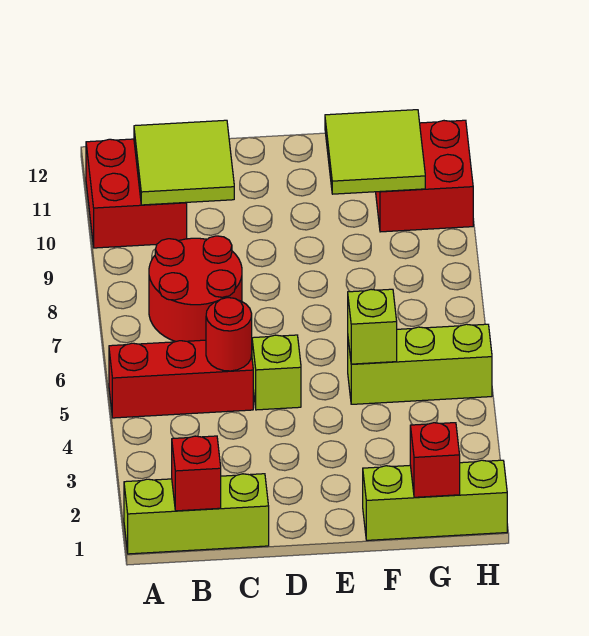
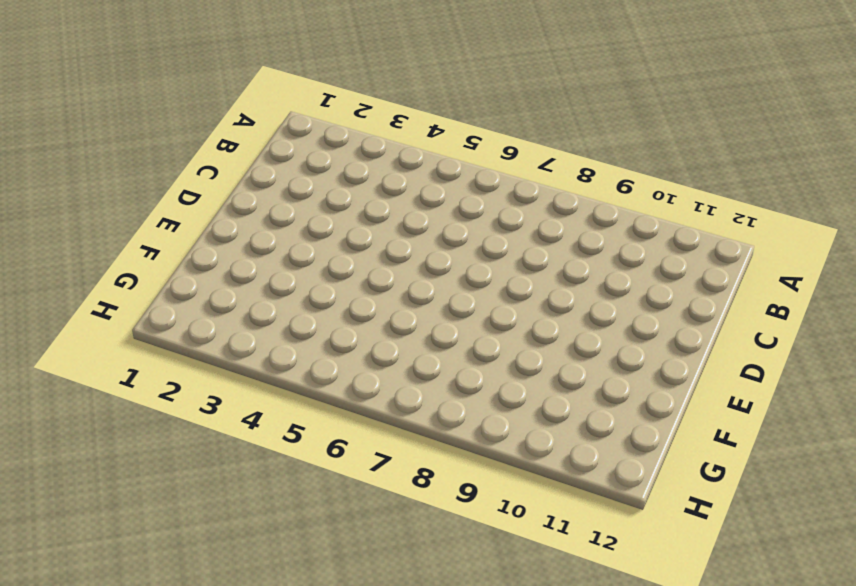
none -> lime brick A1:C1 level 1
none -> red brick A5:C5 level 1
none -> red brick A10:B11 level 1

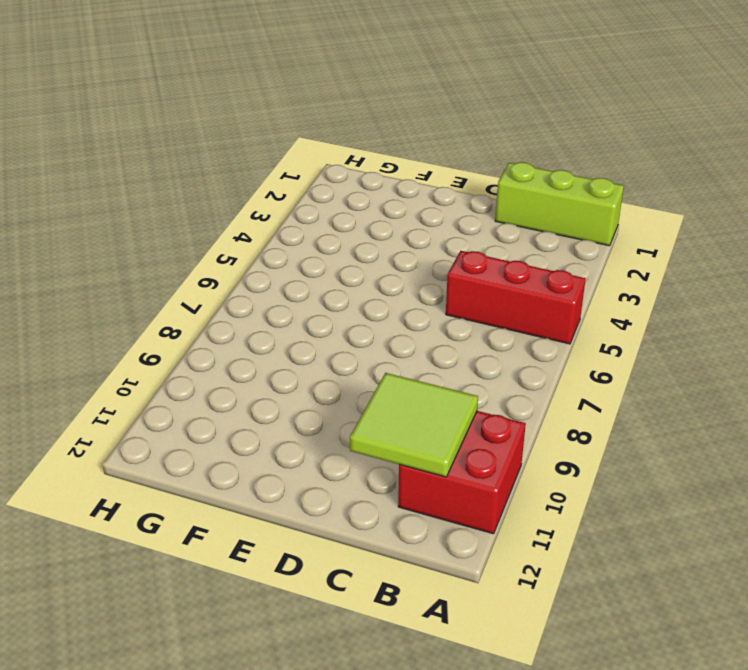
none -> red round brick B7:C8 level 1
none -> lime brick D5 level 1
none -> lime brick F1:H1 level 1

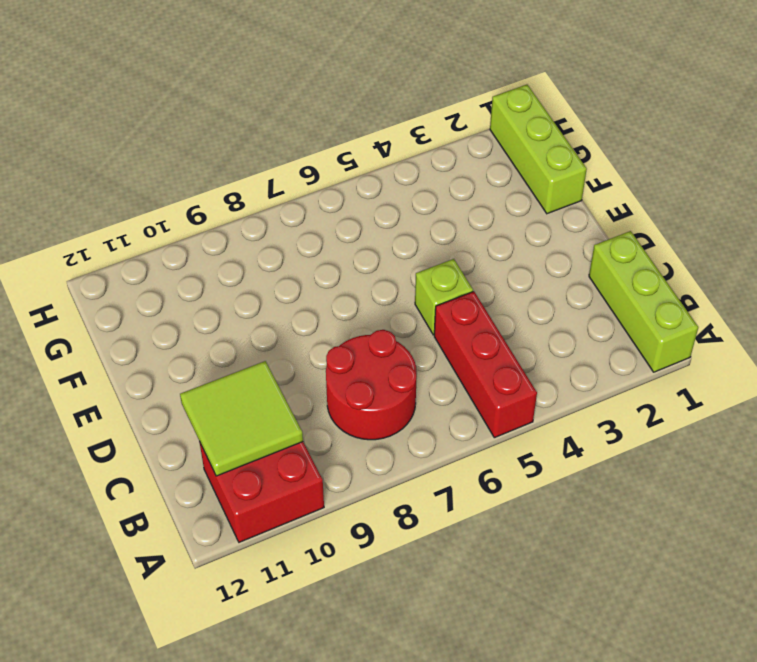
none -> lime brick F5:H5 level 1
none -> red brick G10:H11 level 1
none -> red brick B1 level 2

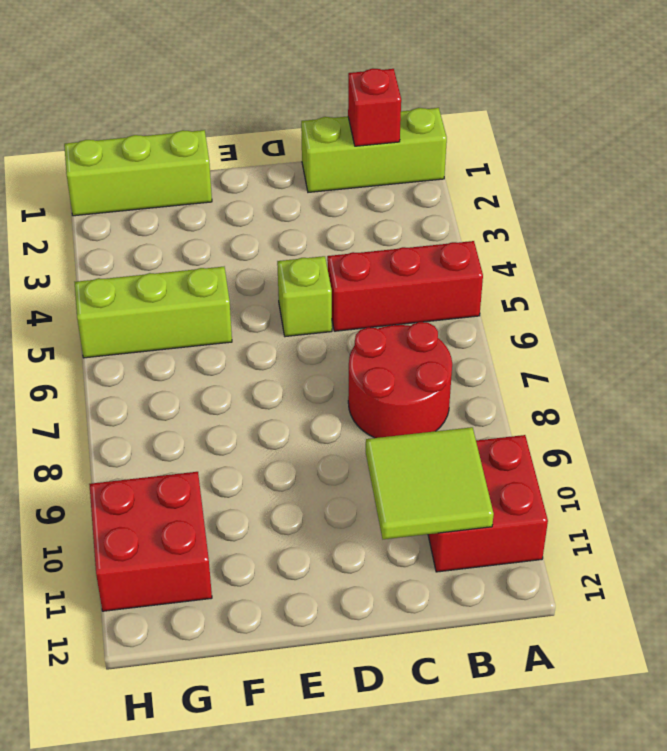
none -> red round brick C5 level 2
none -> lime brick F5 level 2
none -> lime tile F10:G11 level 2

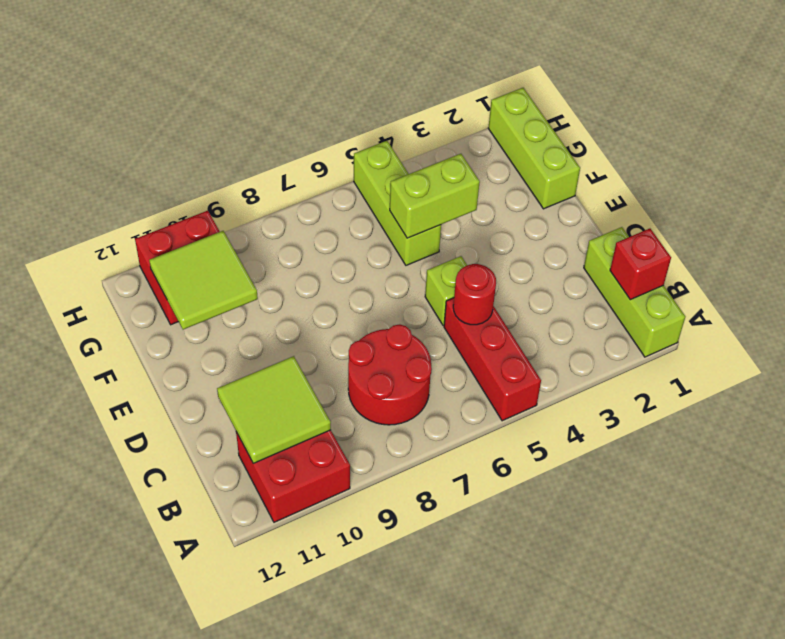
lime brick F4:F5 level 2 -> lime brick F5 level 2
none -> red brick G1 level 2

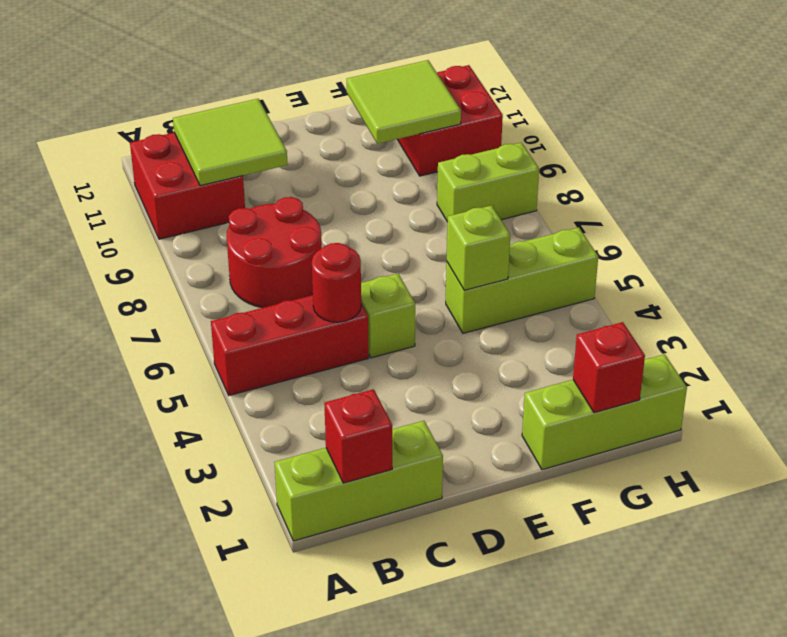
lime brick G8:H8 level 1 -> none

